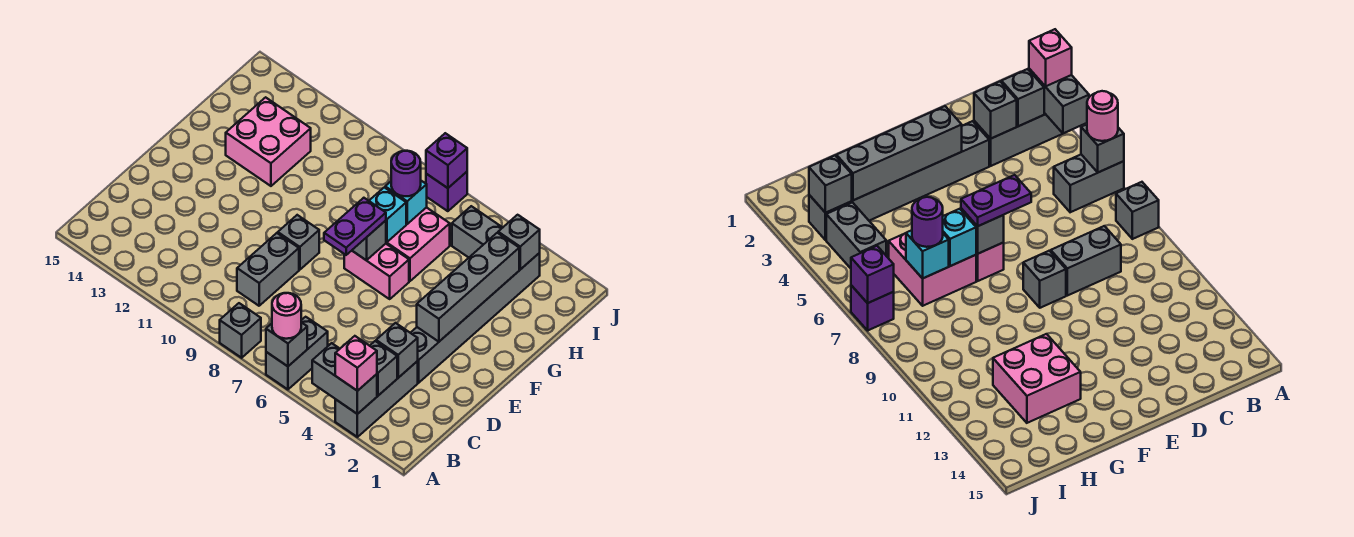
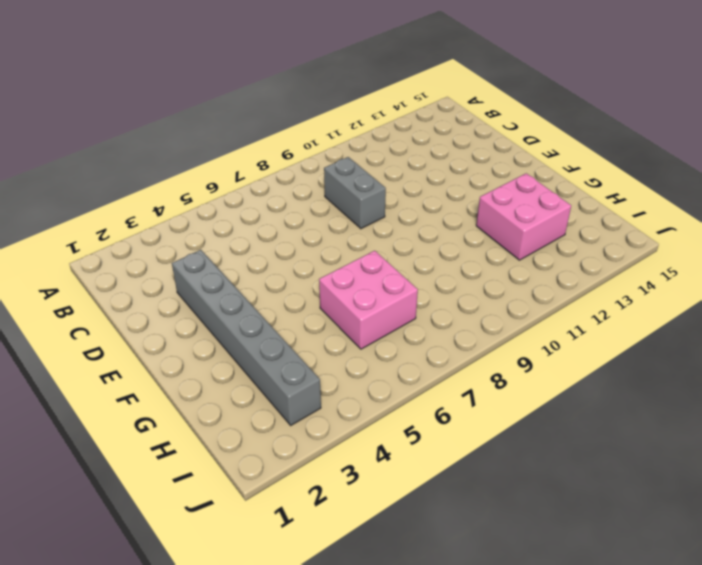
none -> grey brick A3:C3 level 1
none -> grey brick A6:B6 level 1
none -> grey brick A8 level 1

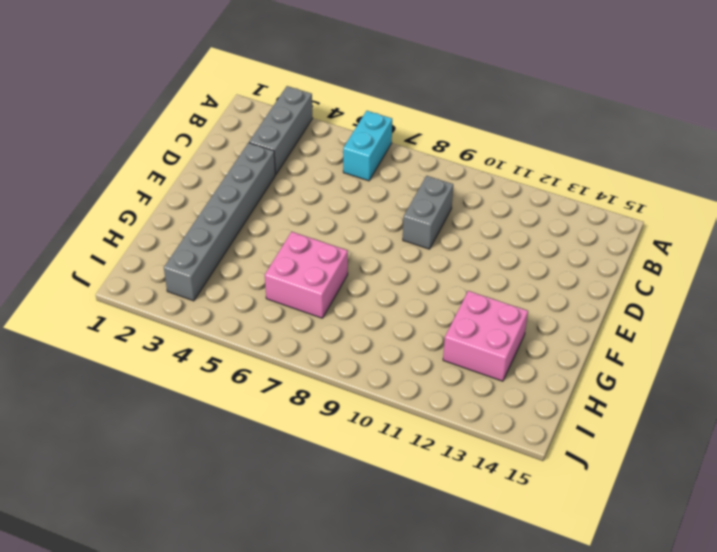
cyan brick A6:B6 level 1 -> grey brick A6:B6 level 1
none -> grey brick A8 level 1
none -> grey brick E9 level 1
none -> pink brick F6:F7 level 1

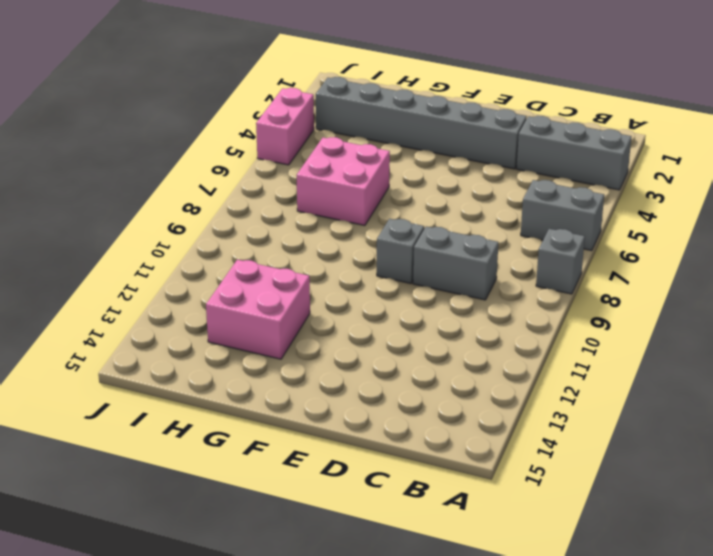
pink brick J4:J5 level 1 -> pink brick F6:F7 level 1
none -> grey brick I4:I5 level 1
none -> purple brick J7 level 1
none -> grey brick A3:A4 level 2

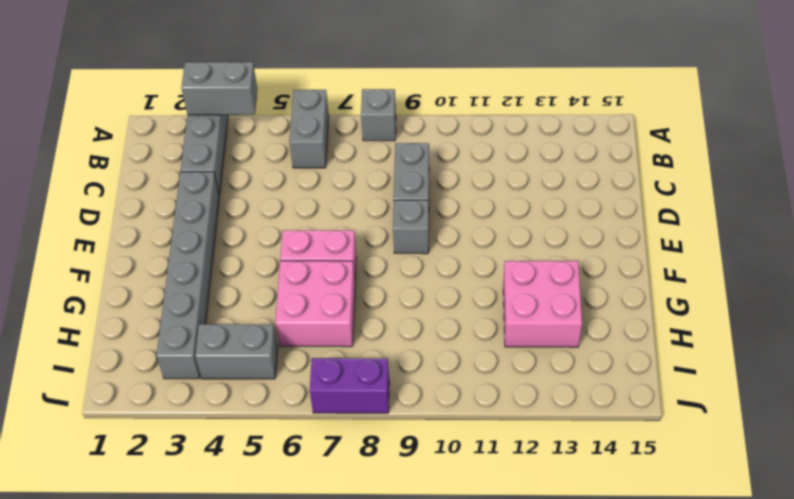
purple brick J7:J8 level 1 -> purple brick J7 level 1
none -> grey brick A6 level 2
none -> grey brick B3 level 2
none -> grey brick C3 level 2

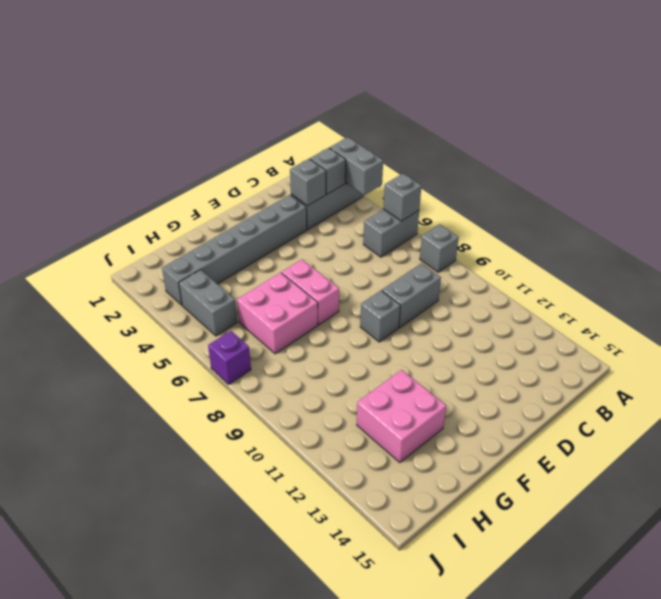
none -> grey brick E3:H3 level 2
none -> grey brick F7 level 2
none -> cyan brick G7 level 2

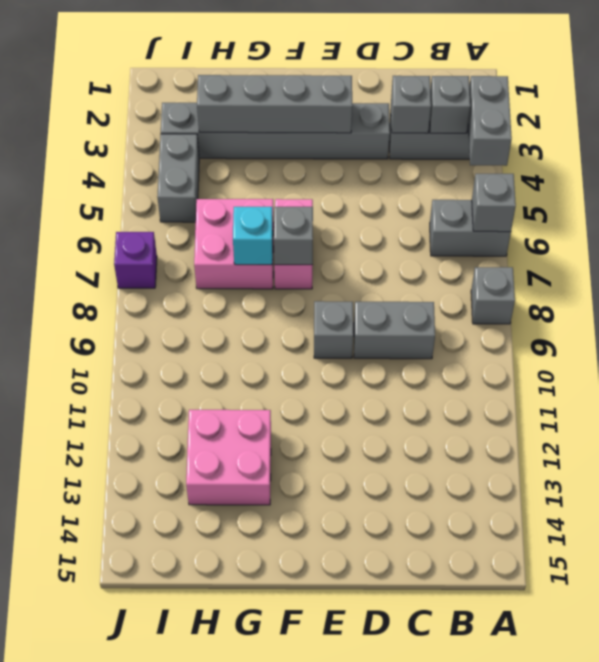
none -> cyan brick H7 level 2
none -> grey brick I3 level 2
none -> purple brick J7 level 2

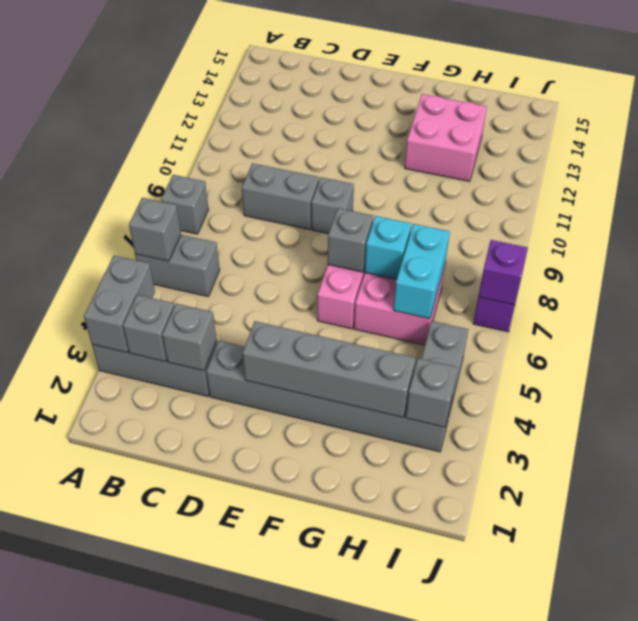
cyan brick H6:H7 level 2 -> cyan brick H7 level 2
none -> pink brick A3 level 3
none -> pink round brick A6 level 3
none -> purple plate E7:F7 level 3

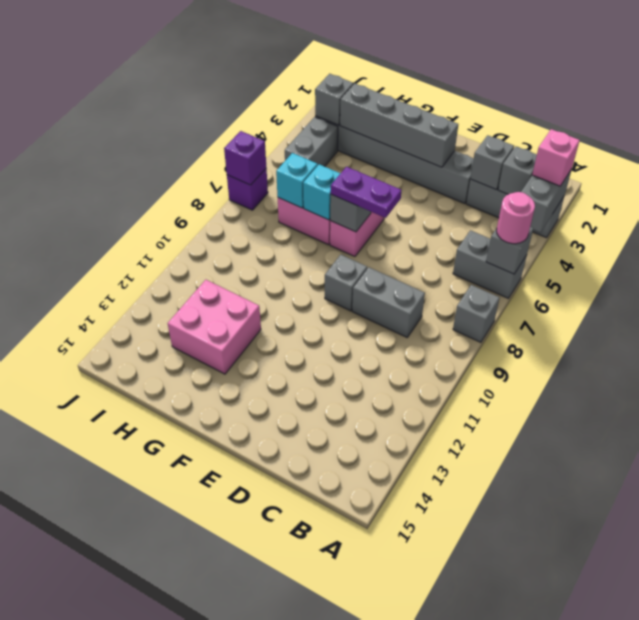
none -> purple round brick H7 level 3

